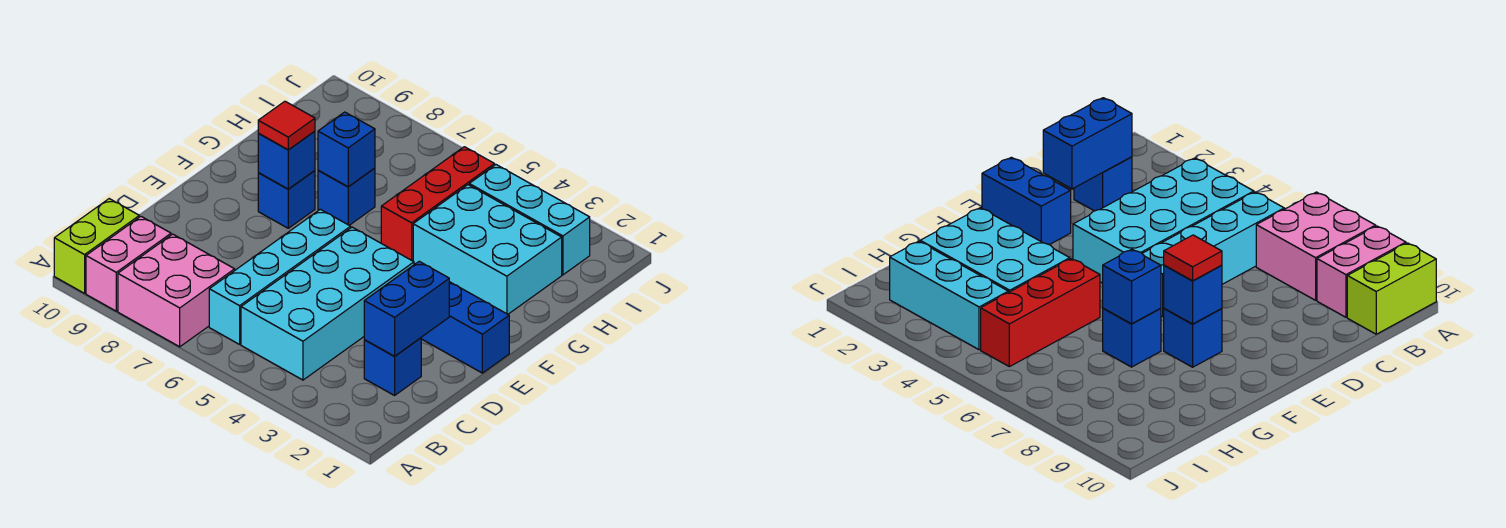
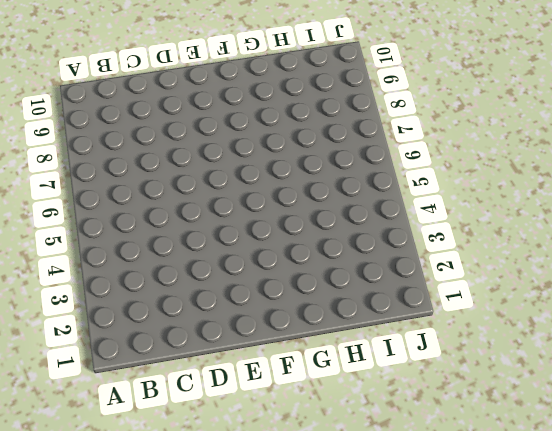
none -> pink brick A7:B8 level 1
none -> pink brick A9:B9 level 1
none -> lime brick A10:B10 level 1

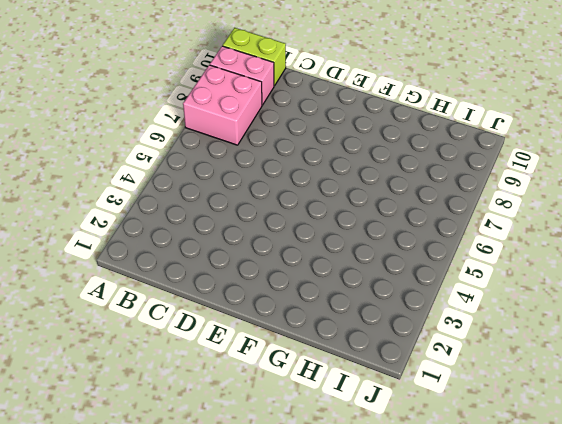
none -> cyan brick B4:E5 level 1
none -> cyan brick B6:E6 level 1
none -> blue brick C2 level 1

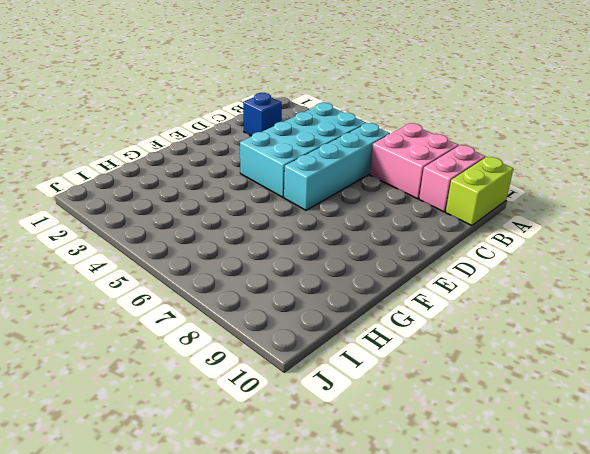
none -> blue brick E1:E2 level 1
none -> blue brick F8 level 1
none -> cyan brick G2:H4 level 1

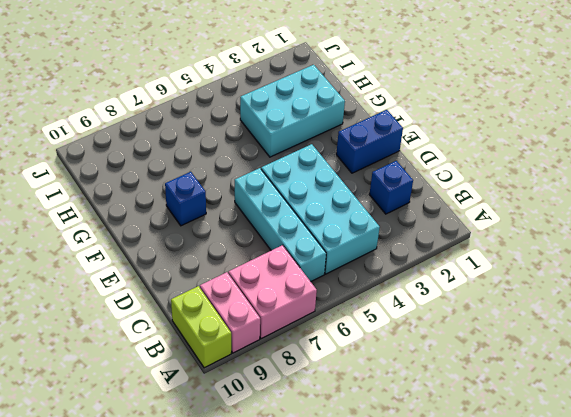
none -> red brick G5:I5 level 1
none -> blue brick G7 level 1
none -> cyan brick I2:I4 level 1

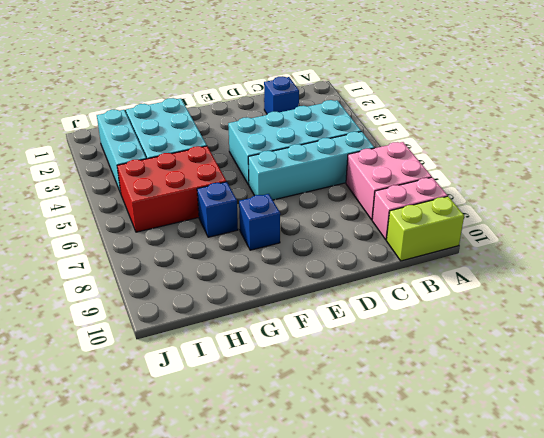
red brick G5:I6 level 1 -> red brick G5:I5 level 1
none -> blue brick E1:E2 level 1
none -> blue brick C2:D2 level 2
none -> blue brick F8 level 2

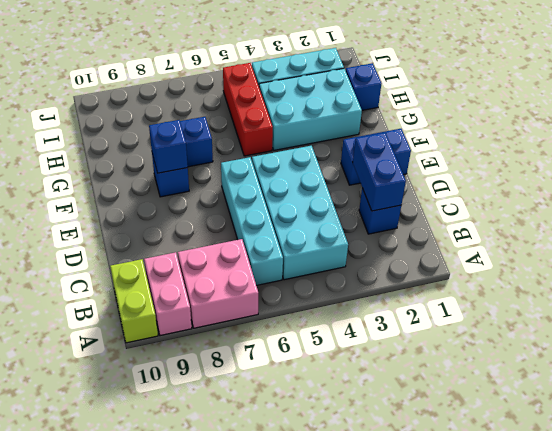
blue brick H1 level 1 -> blue brick G7 level 2
none -> red tile F8 level 3

